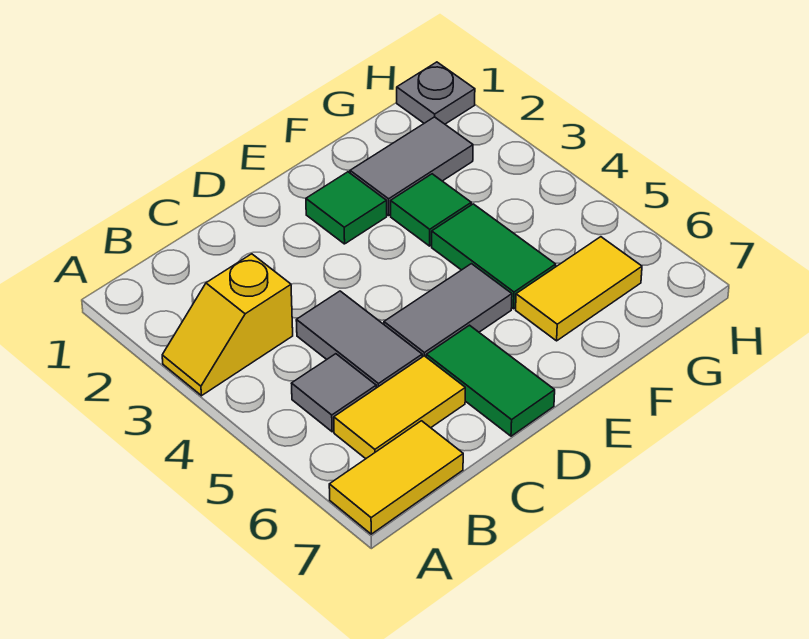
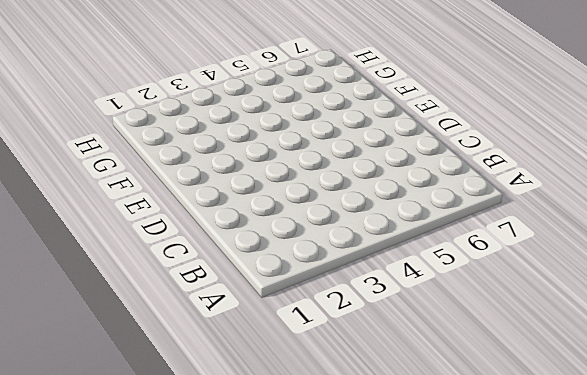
none -> yellow slope A3:B3 level 1 top B
none -> yellow tile A7:B7 level 1
none -> grey tile B5 level 1

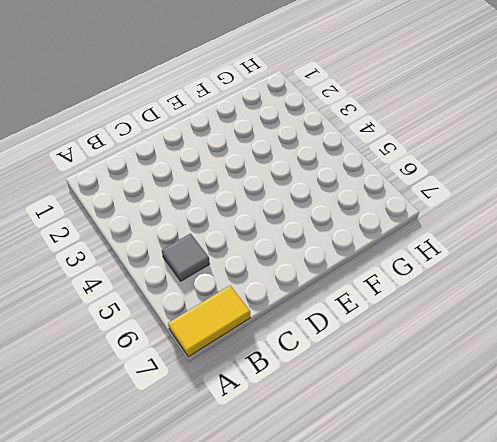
none -> yellow slope A3:B3 level 1 top B
none -> yellow tile B6:C6 level 1
none -> grey tile C4:C5 level 1

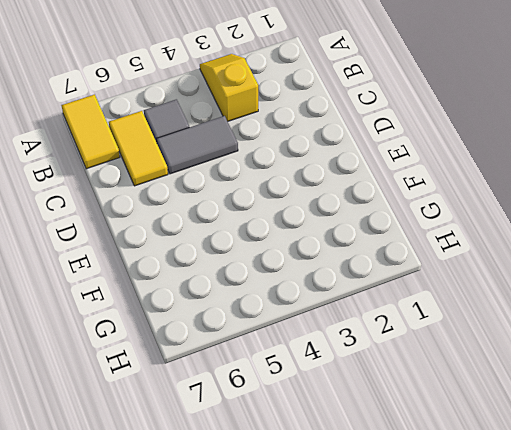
none -> grey tile D5:E5 level 1
none -> green tile D6:D7 level 1
none -> green tile E2 level 1

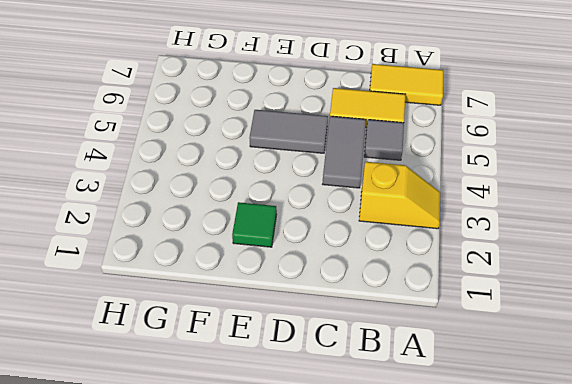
none -> green tile D6:D7 level 1
none -> grey tile F2:G2 level 1
none -> green tile F3 level 1

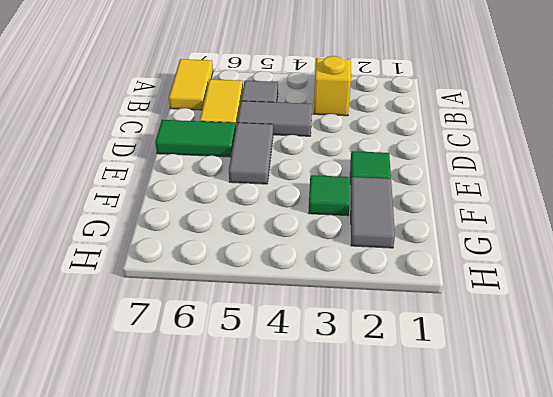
none -> green tile F4:F5 level 1
none -> yellow tile F6:G6 level 1
none -> grey plate H1 level 1

